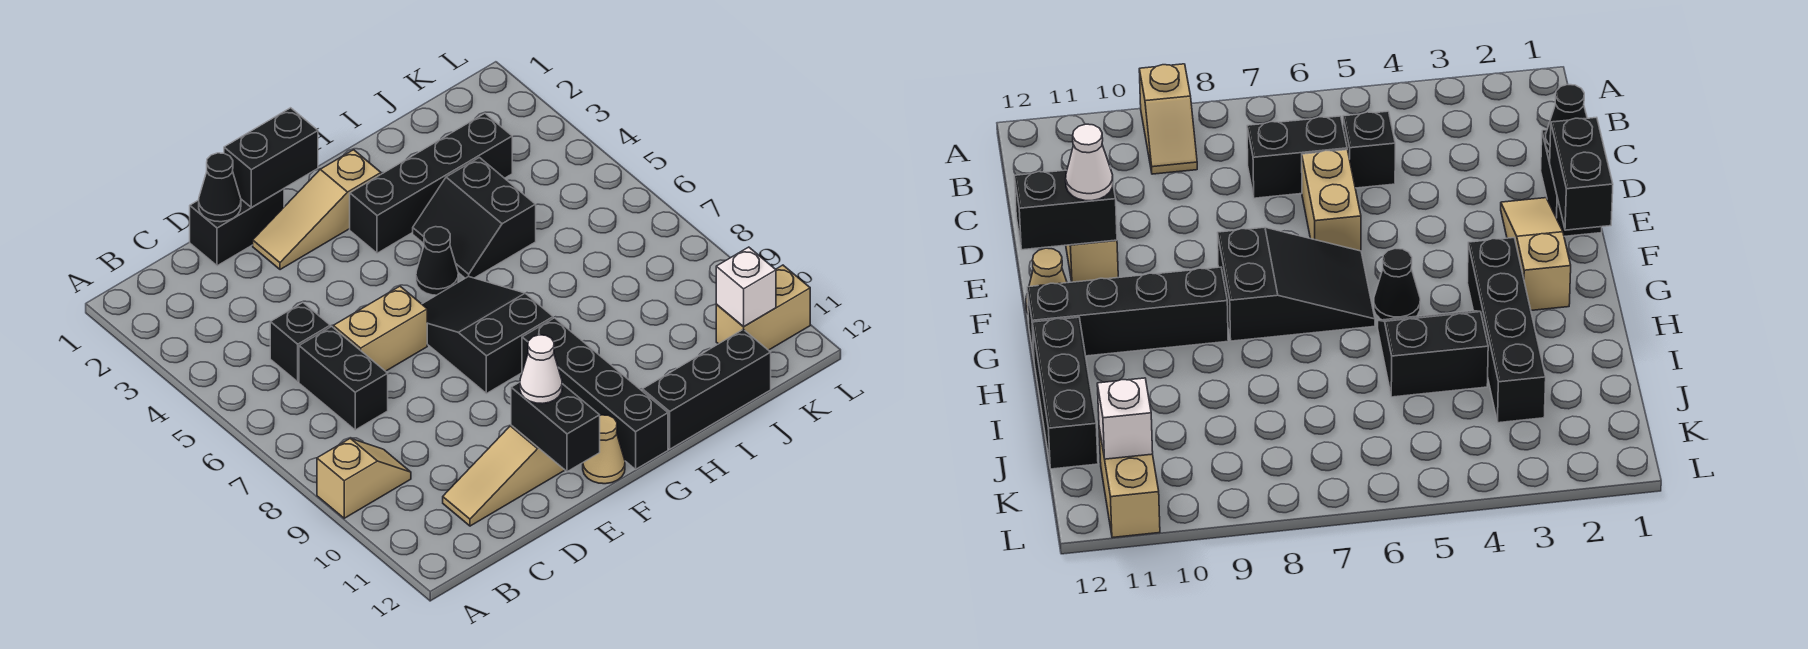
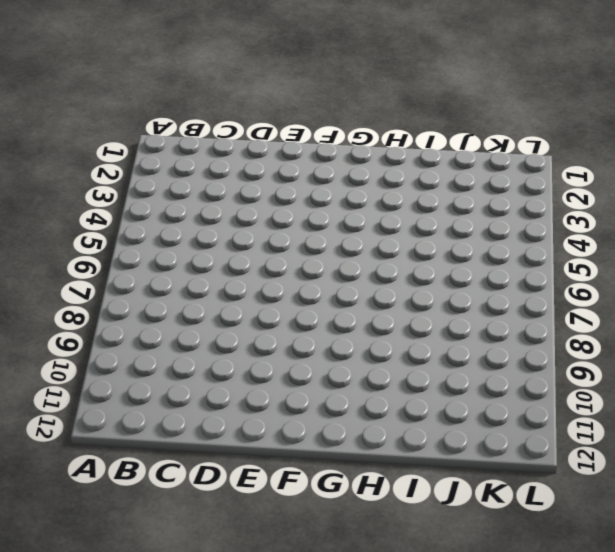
none -> tan slope A9:B9 level 1 top A
none -> black brick C5 level 1
none -> black brick C6:C7 level 1

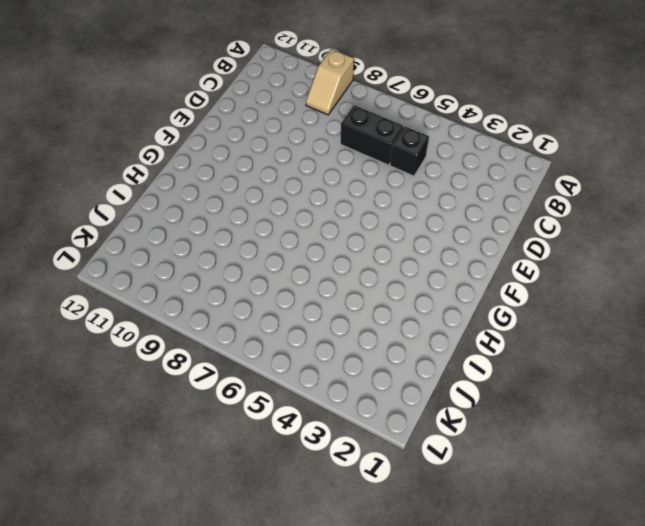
none -> tan slope C11:E11 level 1 top E
none -> black brick D1:E1 level 1
none -> tan brick D6:E6 level 1

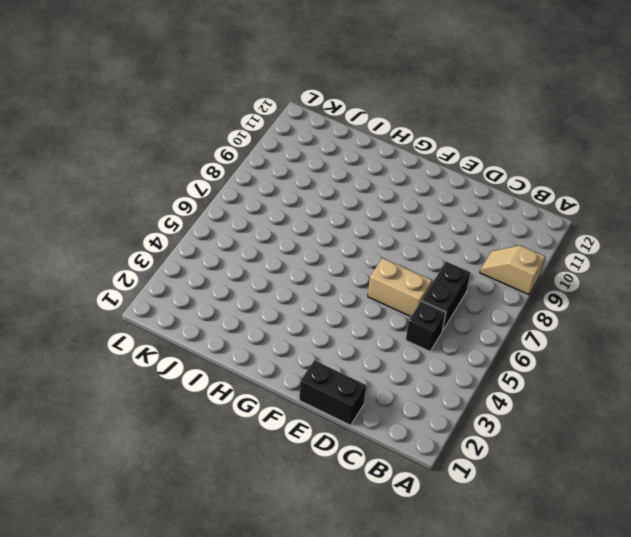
none -> tan slope C11:E11 level 1 top E
none -> tan slope E2:G2 level 1 top G
none -> black slope F6:G8 level 1 top 8

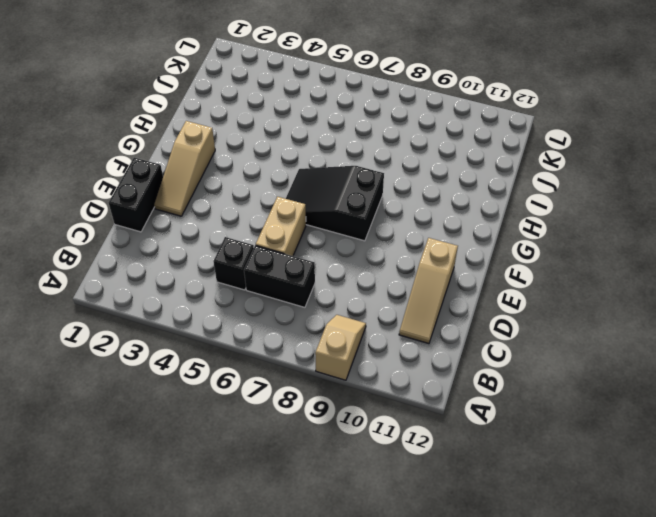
none -> tan cone F12 level 1
none -> black brick G3:J3 level 1
none -> black cone G5 level 1

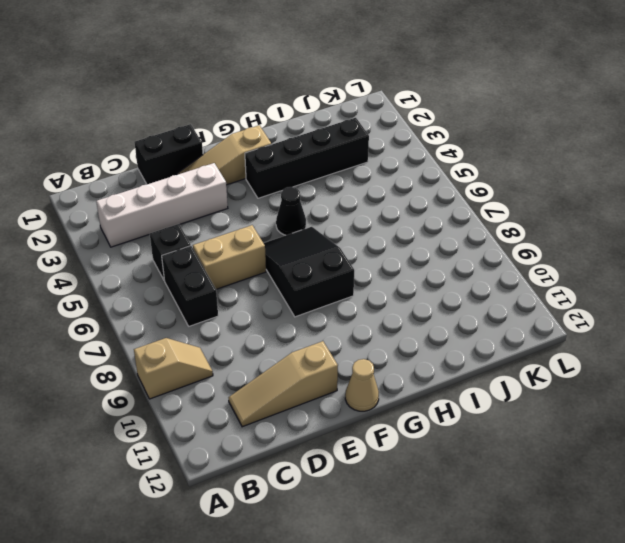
white brick B3:E3 level 1 -> none
none -> black brick G9:G12 level 1
none -> black slope H4:I5 level 1 top I
none -> black brick H12:J12 level 1

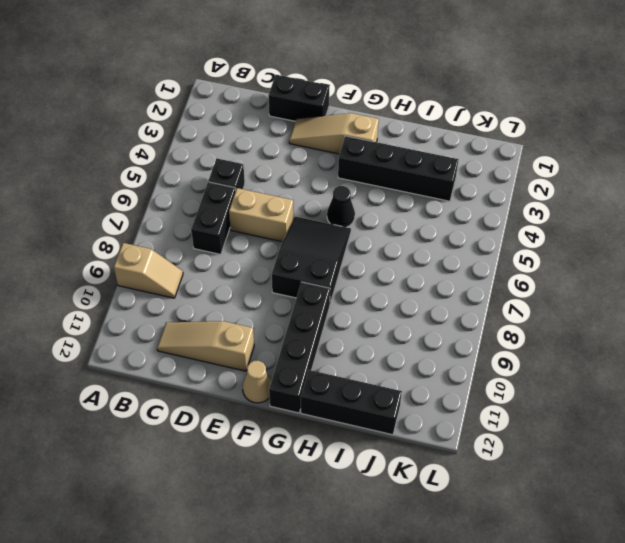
none -> black slope H4:I5 level 1 top I
none -> tan brick K11:L11 level 1
none -> black cone D1 level 2

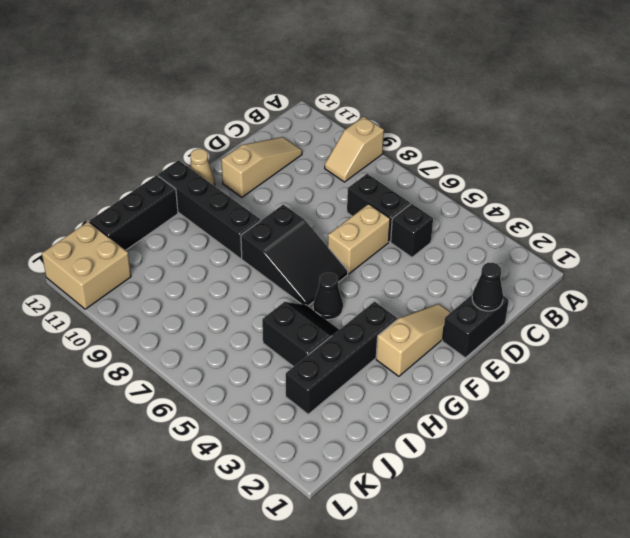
tan brick K11:L12 level 1 -> tan brick K11:L11 level 1
none -> black brick E1:F1 level 2
none -> black brick E11:E12 level 2
none -> white brick K11 level 2

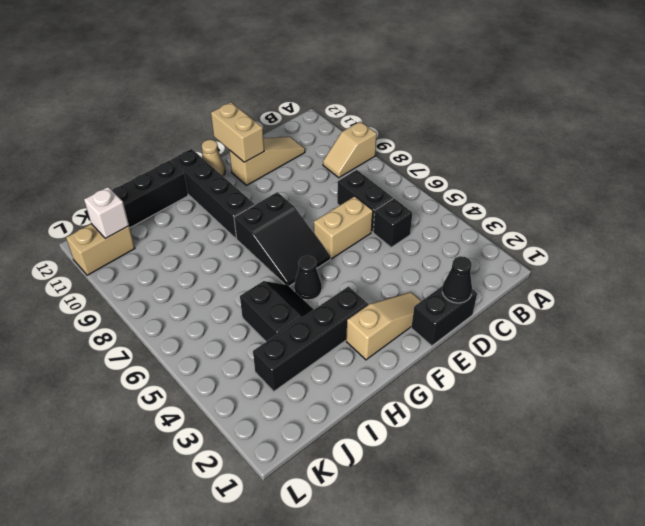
tan brick E11:E12 level 2 -> black brick E11:E12 level 2
none -> black brick E1:F1 level 2
none -> white cone E11 level 3

